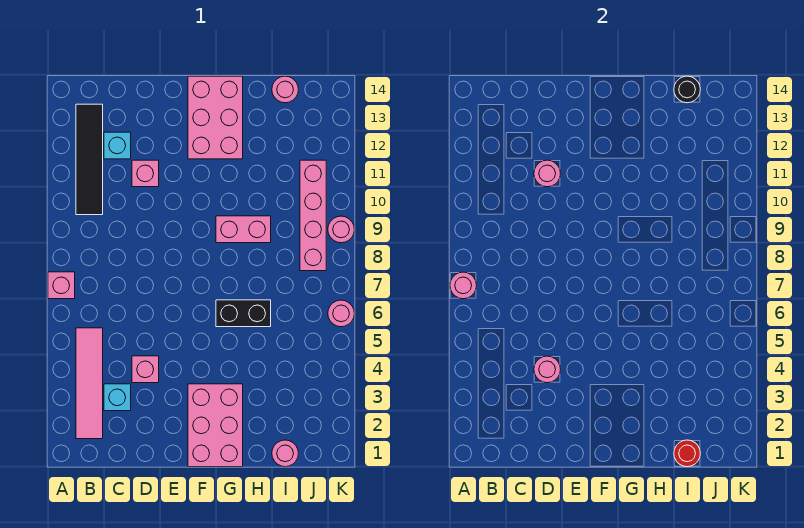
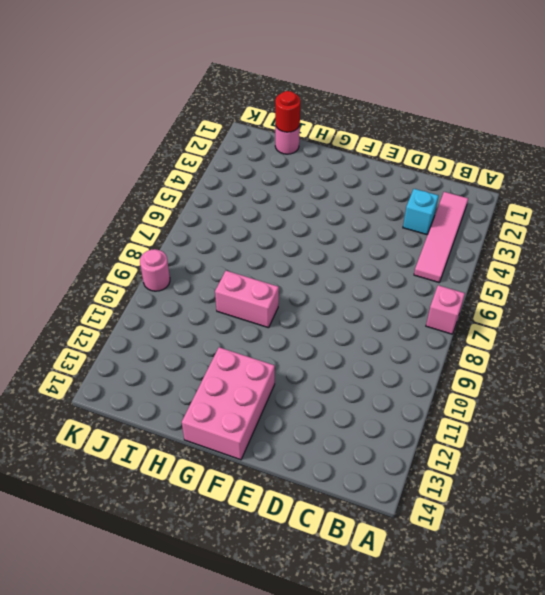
none -> black tile B10:B13 level 1
none -> cyan brick C12 level 1
none -> pink brick D4 level 1

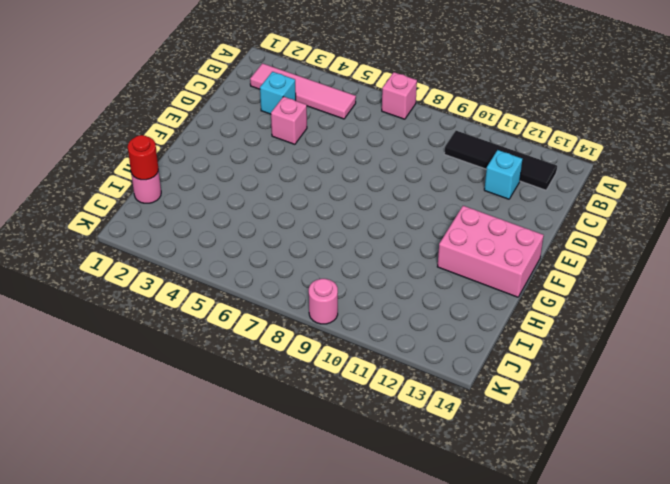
none -> pink brick D11 level 1
none -> pink brick F1:G3 level 1
none -> black brick G6:H6 level 1

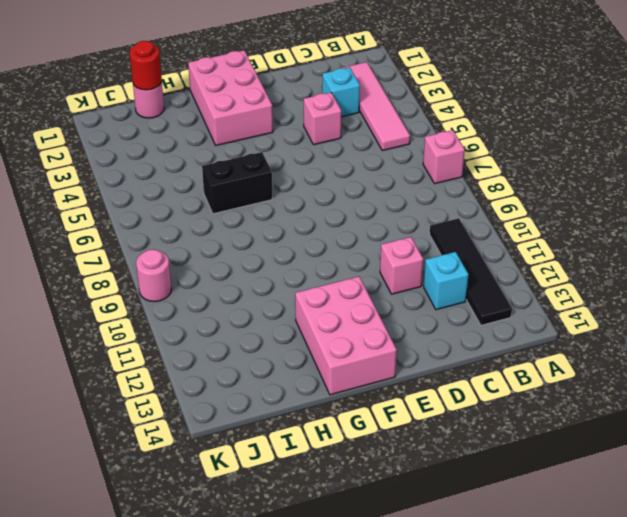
none -> pink brick G9:H9 level 1
none -> pink round brick I14 level 1
none -> pink brick J8:J11 level 1

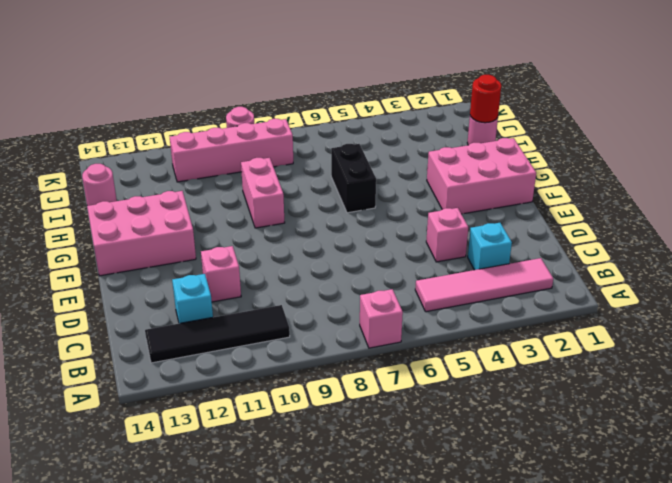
none -> pink round brick K6 level 1
none -> pink round brick A7 level 2
none -> pink round brick D4 level 2

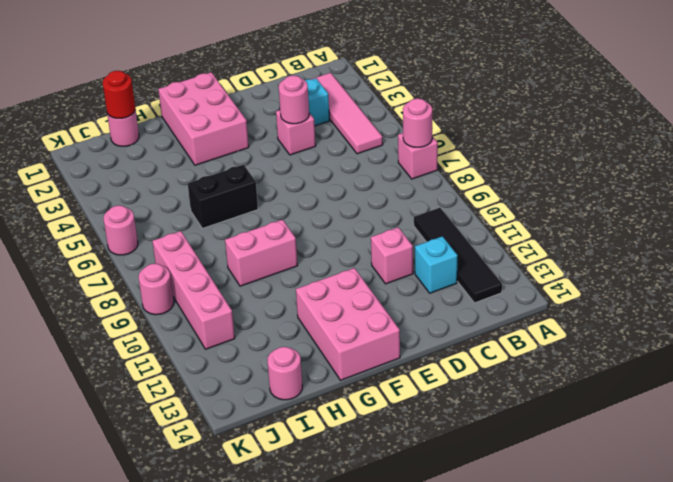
none -> pink round brick D11 level 2
none -> black round brick I14 level 2

